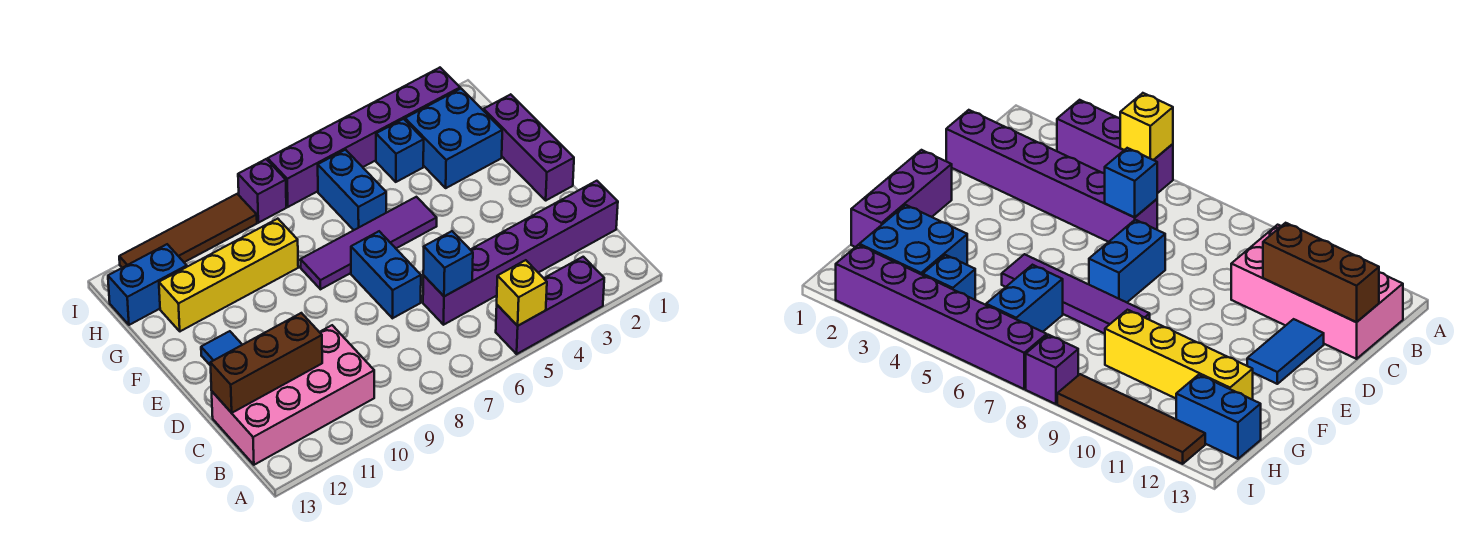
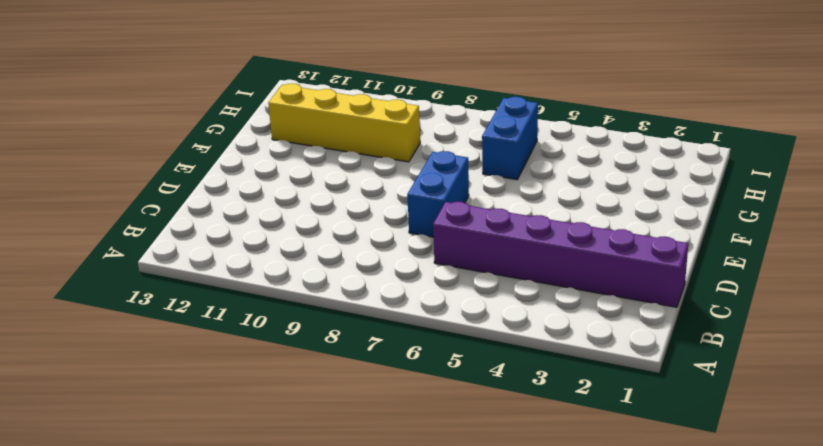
none -> purple brick A3:A5 level 1
none -> pink brick B10:C13 level 1
none -> blue tile D12:E12 level 1

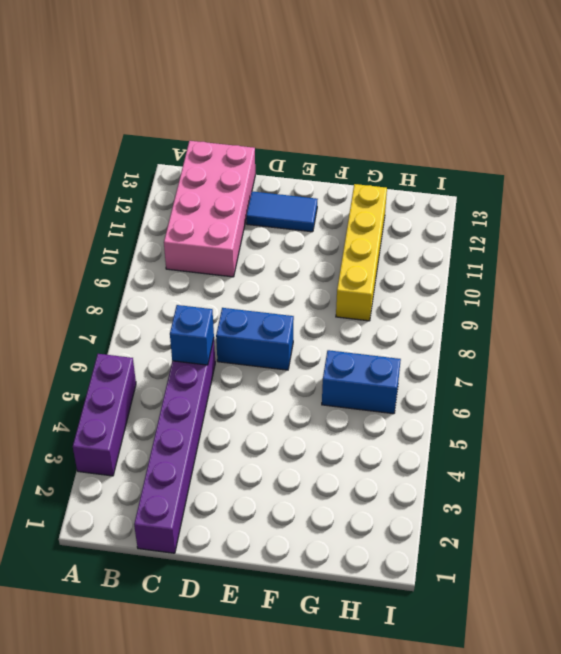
none -> purple brick E1:G1 level 1
none -> purple tile F5:F8 level 1
none -> blue brick G2:H3 level 1

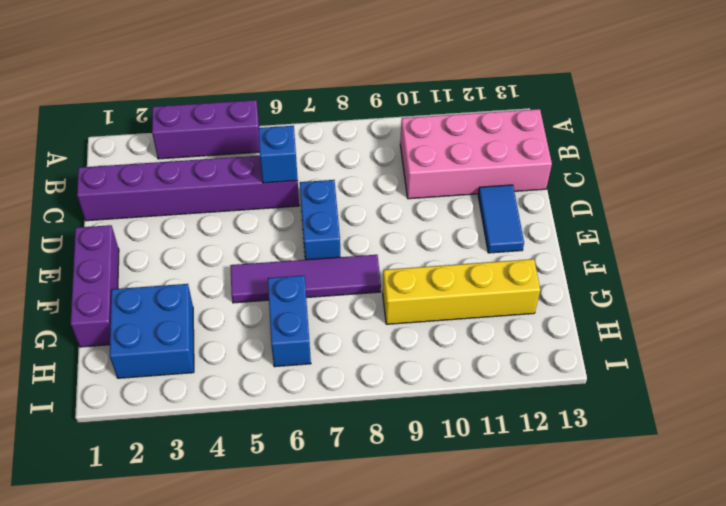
none -> blue brick H4 level 1
none -> blue brick H12:H13 level 1
none -> purple brick I2:I7 level 1

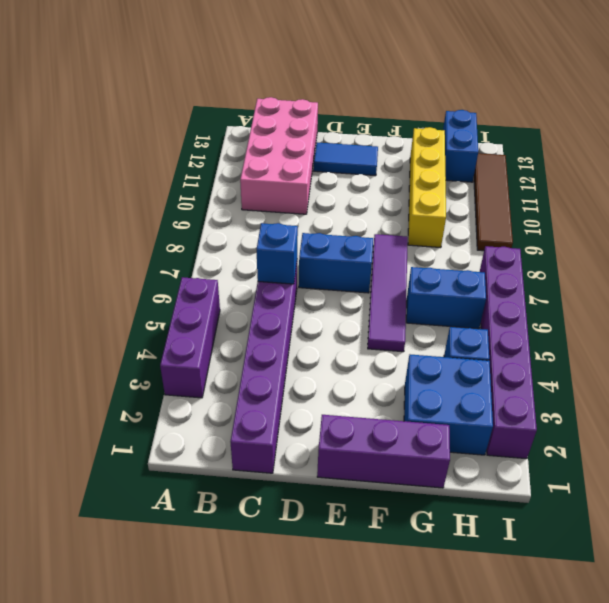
none -> purple brick I8 level 1
none -> yellow brick A5 level 2
none -> brown brick C11:C13 level 2

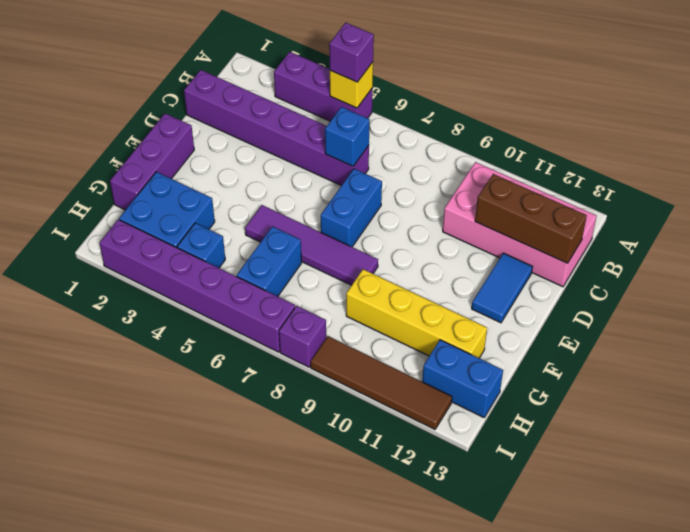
purple brick A5 level 3 -> none

